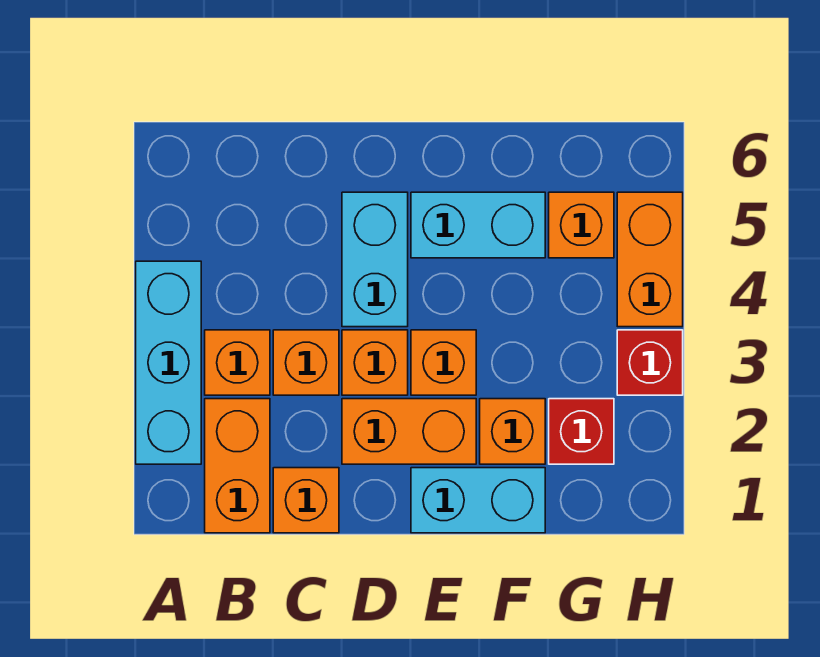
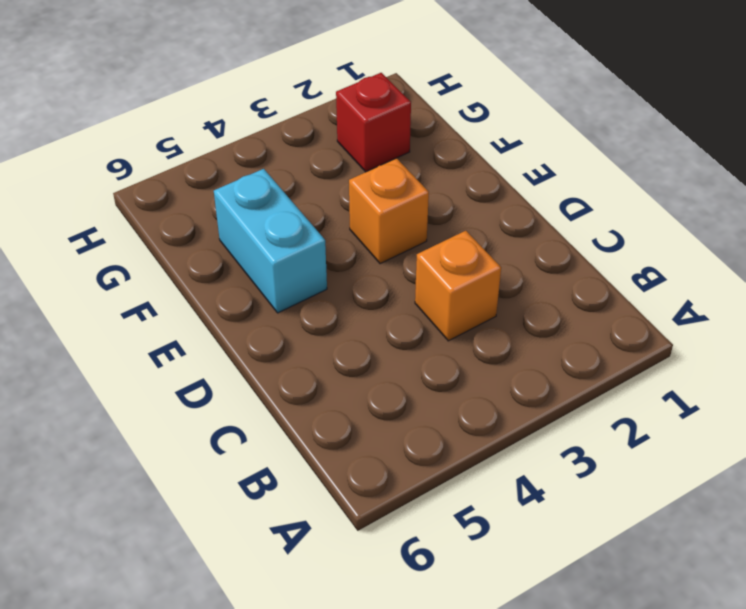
none -> cyan brick A2:A4 level 1
none -> orange brick B1:B2 level 1
none -> orange brick B3 level 1

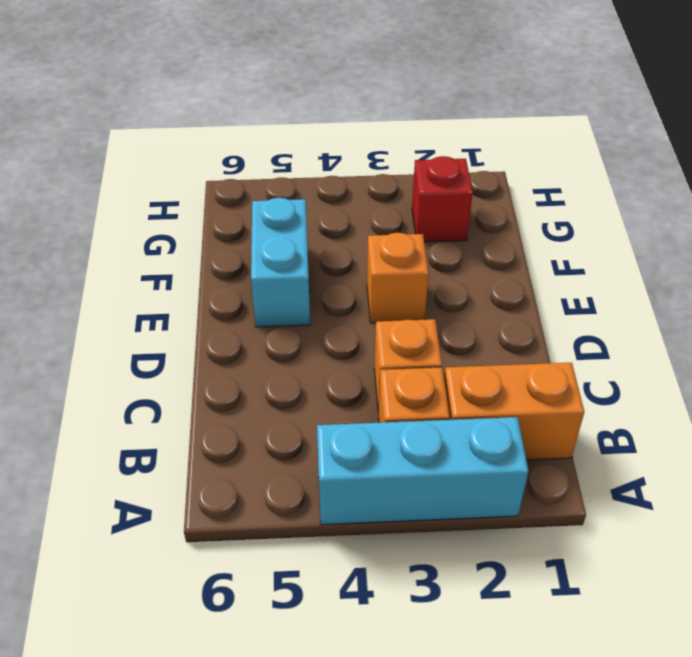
none -> orange brick C1 level 1
none -> orange brick D2:E2 level 1
none -> orange brick D3 level 1

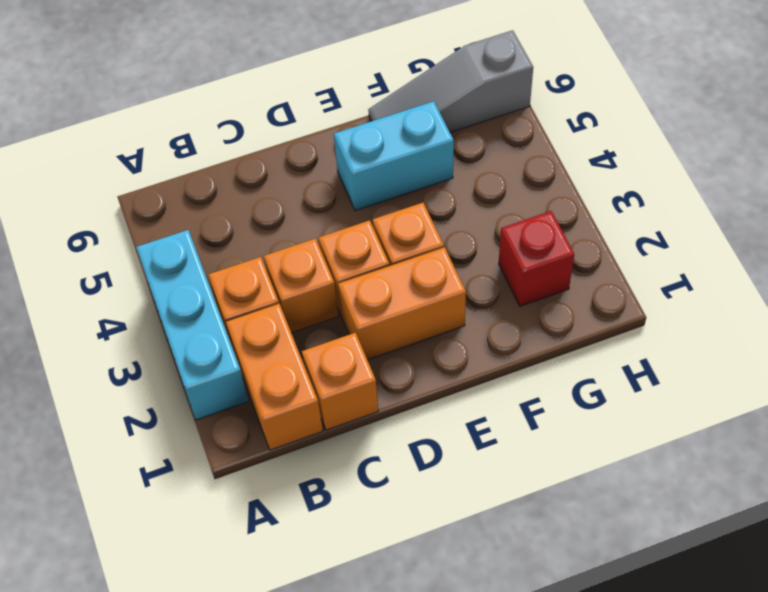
grey slope F6:H6 level 1 top H -> none
none -> cyan brick D4:D5 level 1
none -> cyan brick E1:F1 level 1
none -> orange brick F2 level 1

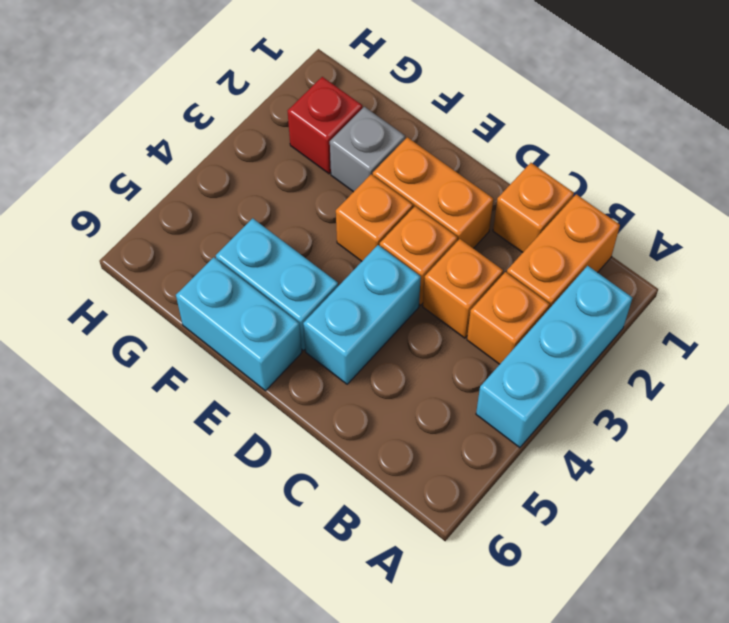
cyan brick E6:F6 level 1 -> cyan brick E1:F1 level 1
grey brick F2 level 1 -> orange brick F2 level 1
none -> orange brick G5 level 1
none -> red brick H3 level 1
none -> orange brick H4:H5 level 1

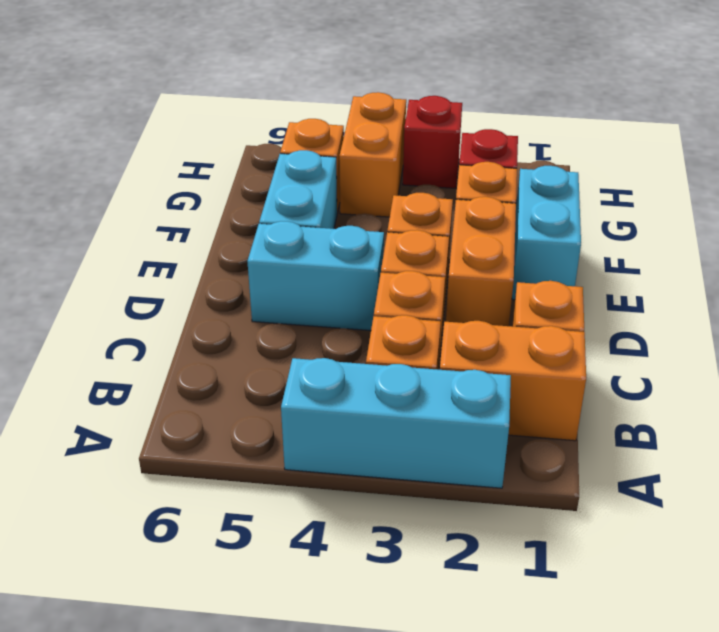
orange brick G4:H4 level 1 -> orange brick H4:H5 level 1

